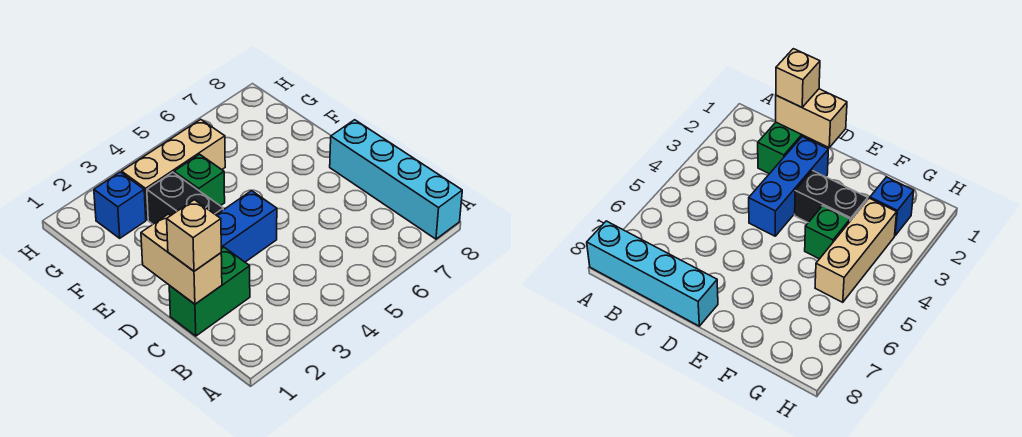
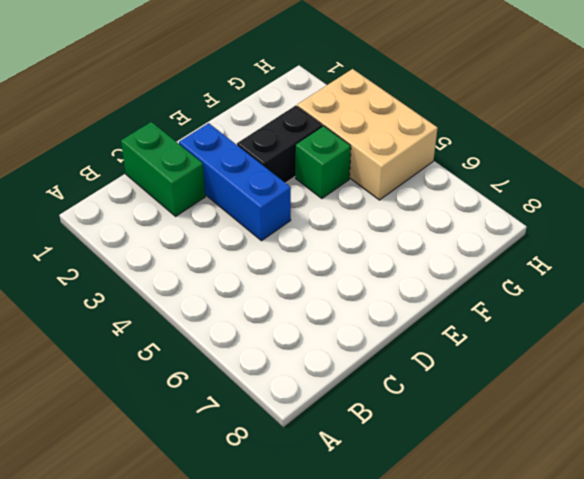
tan brick G3:H5 level 1 -> tan brick G3:G5 level 1
none -> cyan brick A8:D8 level 1
none -> blue brick G2 level 1

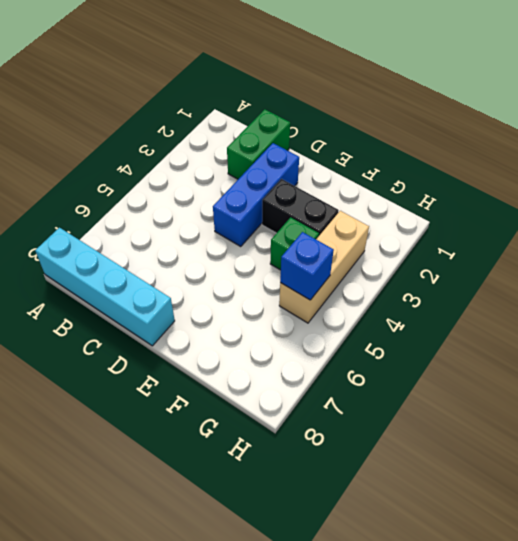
blue brick G5 level 2 -> blue brick G2 level 1
none -> tan brick C1:D1 level 2
none -> tan brick C1 level 3

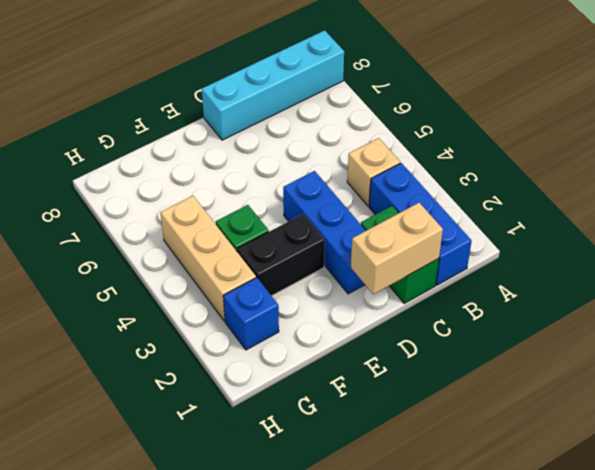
blue brick B1:B3 level 1 -> none
tan brick B4 level 1 -> tan brick C1 level 3

